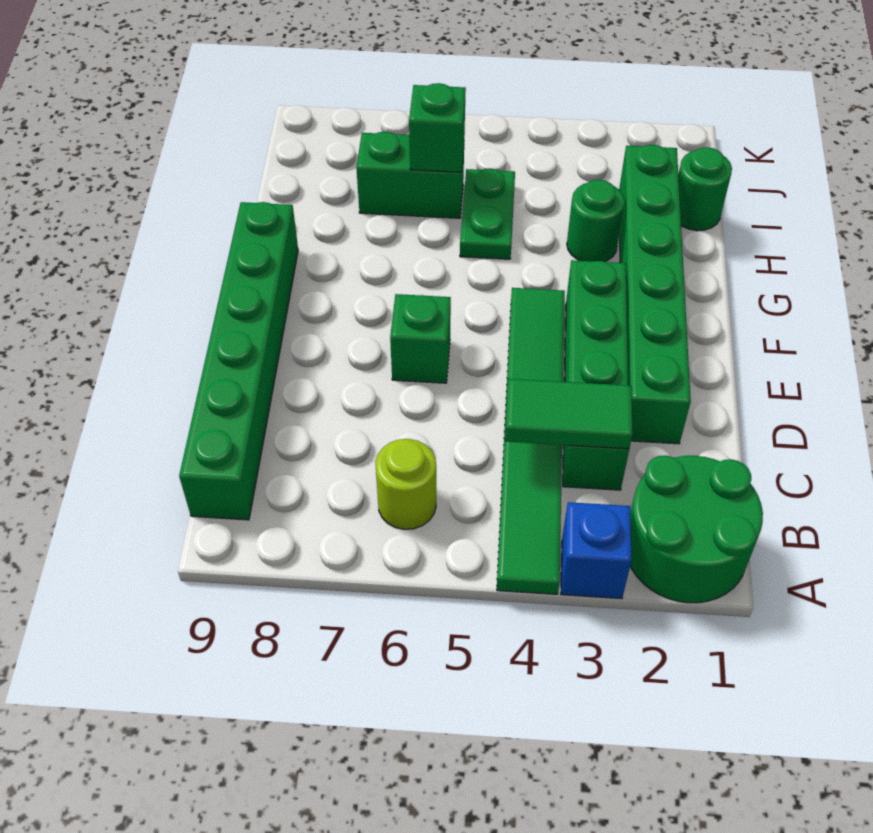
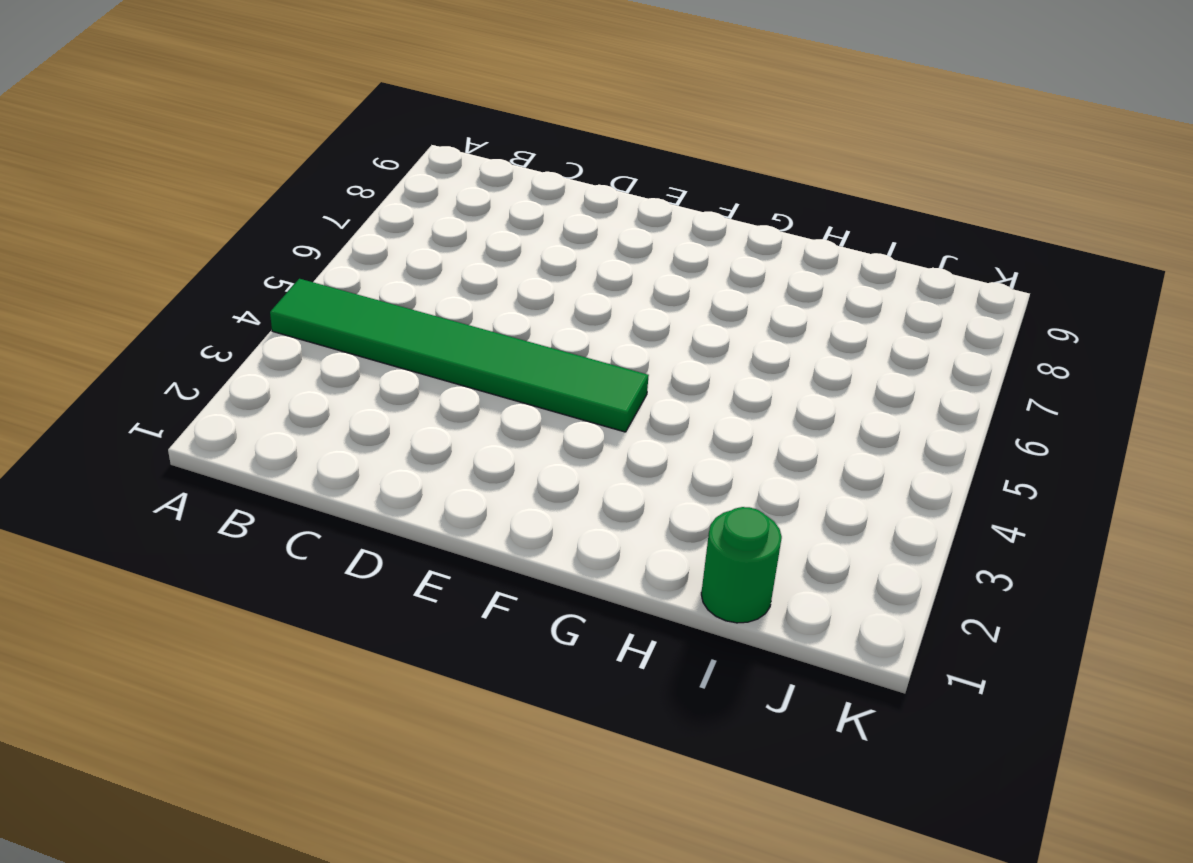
none -> green round brick A1:B2 level 1
none -> blue brick A3 level 1
none -> lime round brick B6 level 1

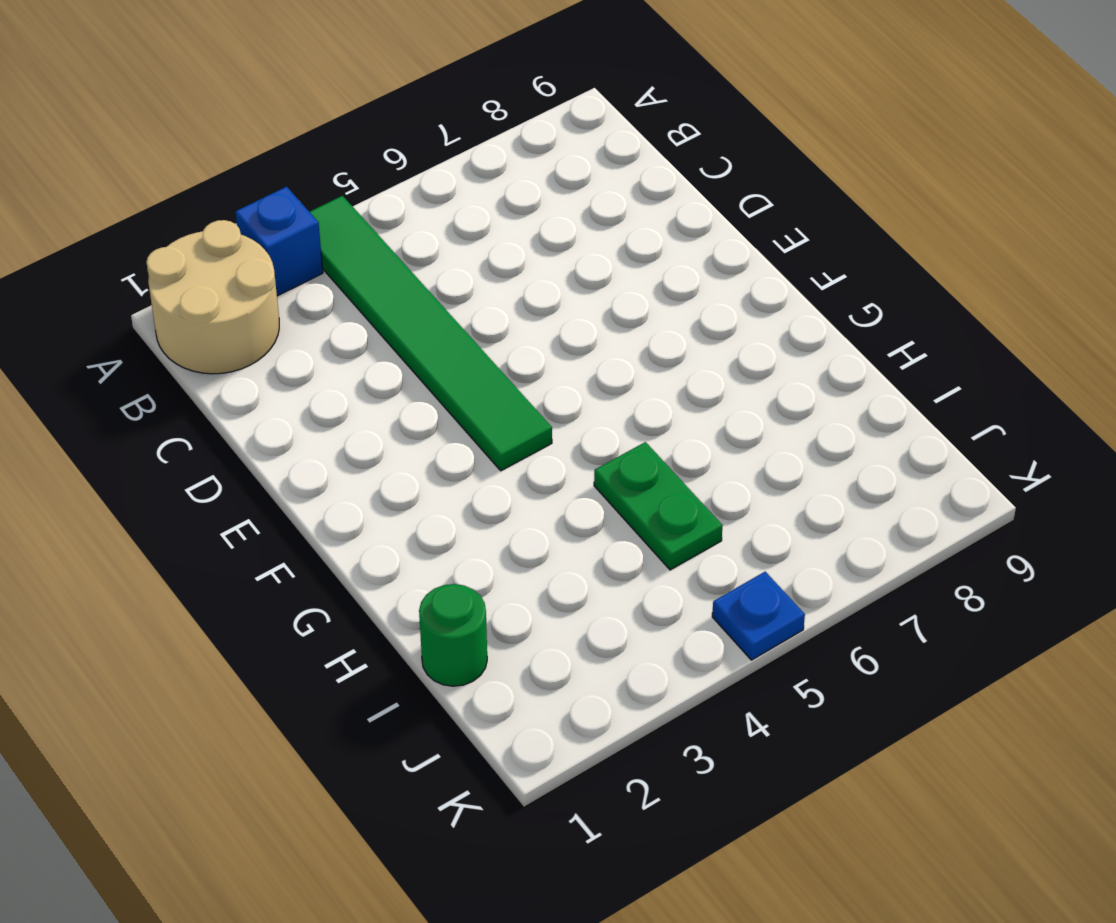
tan round brick A1:B2 level 1 -> green round brick A1:B2 level 1
blue plate K5 level 1 -> none
none -> lime round brick B6 level 1
none -> green brick B9:G9 level 1
none -> green brick C3:F3 level 1

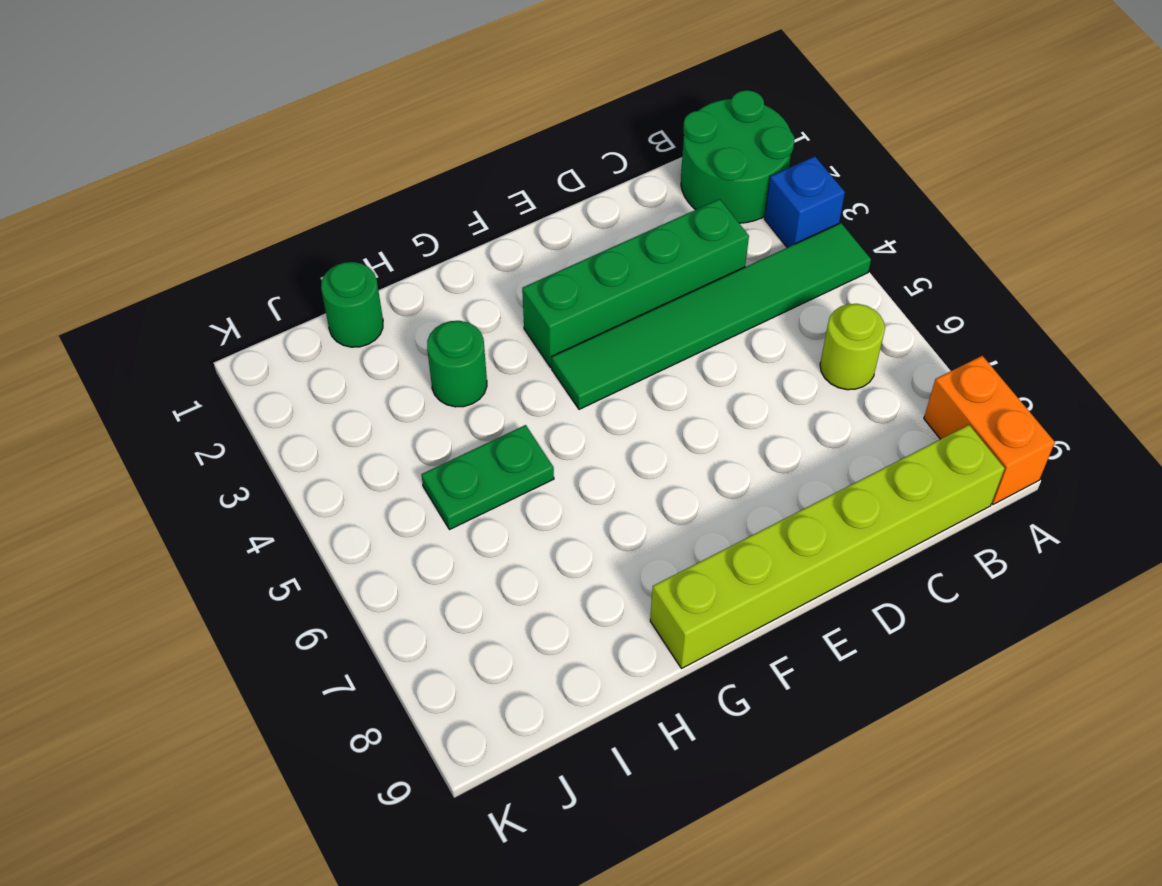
orange brick A8:A9 level 1 -> none
lime brick B9:G9 level 1 -> green brick B9:G9 level 1
none -> green brick D2:I2 level 1
none -> green brick E6 level 1
none -> green brick I6:I7 level 1

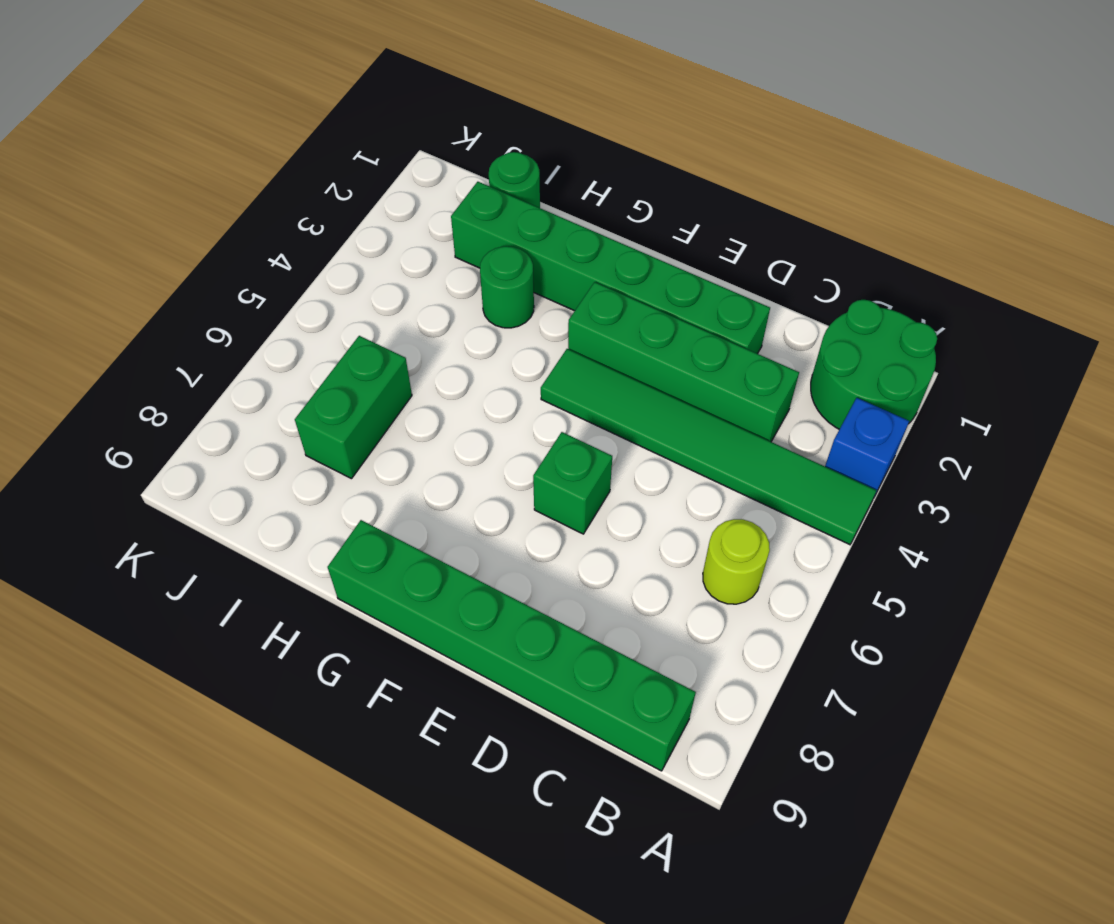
none -> green plate H5:I5 level 1
none -> green tile C3:C4 level 2
none -> green brick I6 level 2

